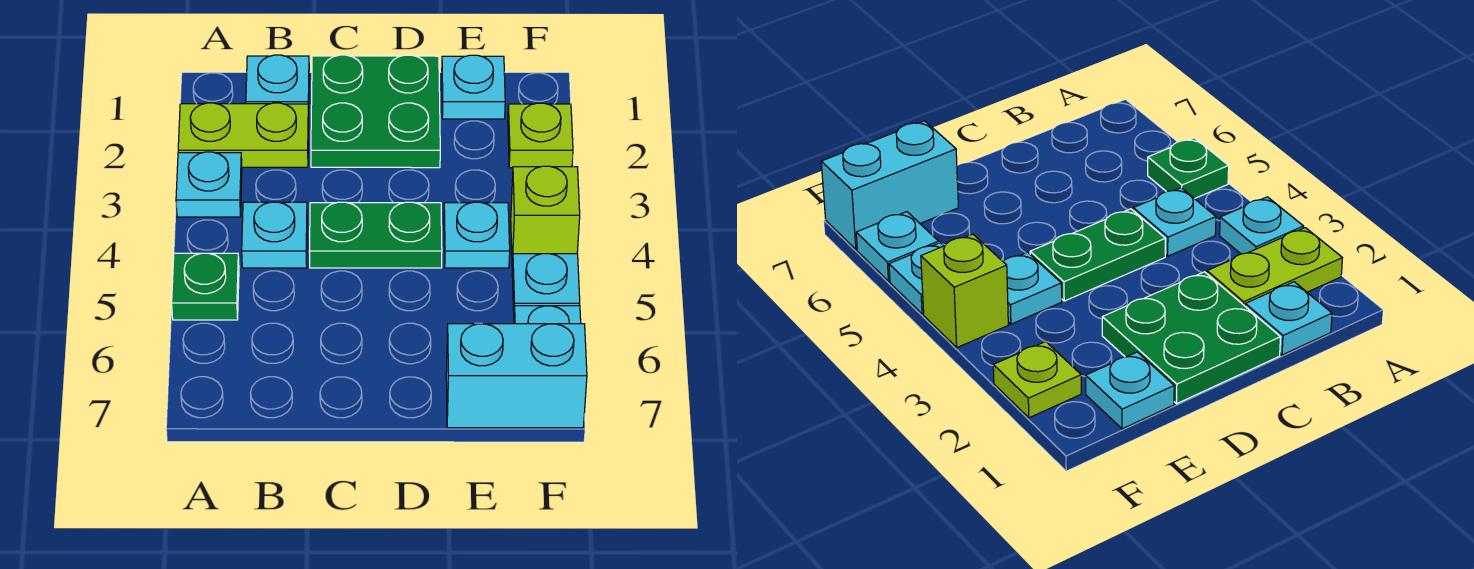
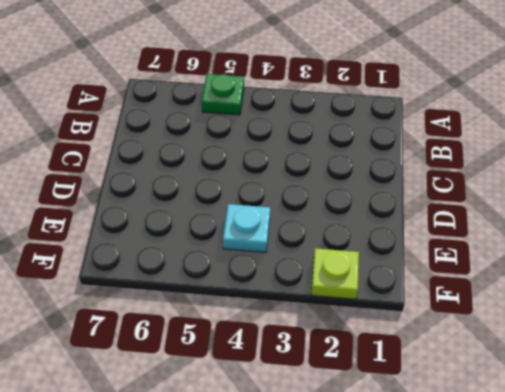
none -> lime plate A2:B2 level 1
none -> cyan plate A3 level 1
none -> cyan plate B1 level 1

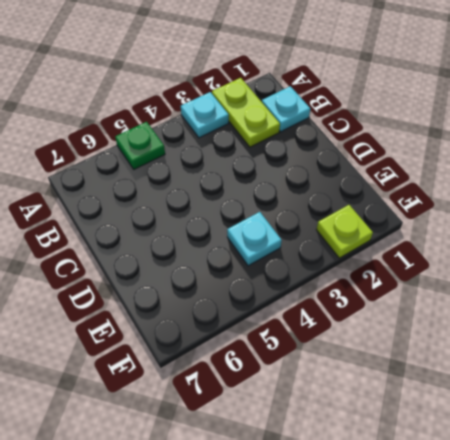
none -> cyan plate B4 level 1
none -> green plate C1:D2 level 1
none -> green plate C4:D4 level 1

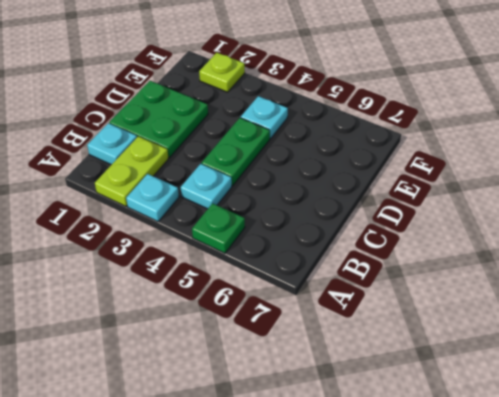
none -> cyan plate E1 level 1
none -> cyan brick E7:F7 level 1
none -> lime brick F4 level 1

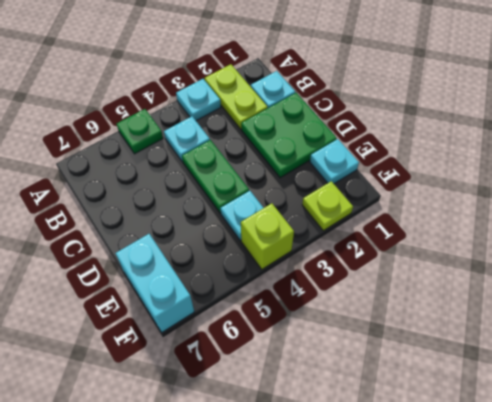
none -> cyan plate F5 level 1
none -> cyan plate F6 level 1

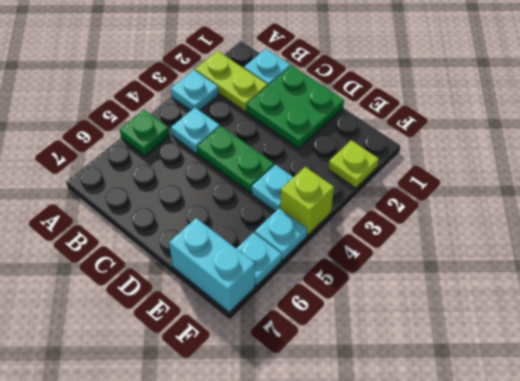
none -> cyan plate E1 level 1

